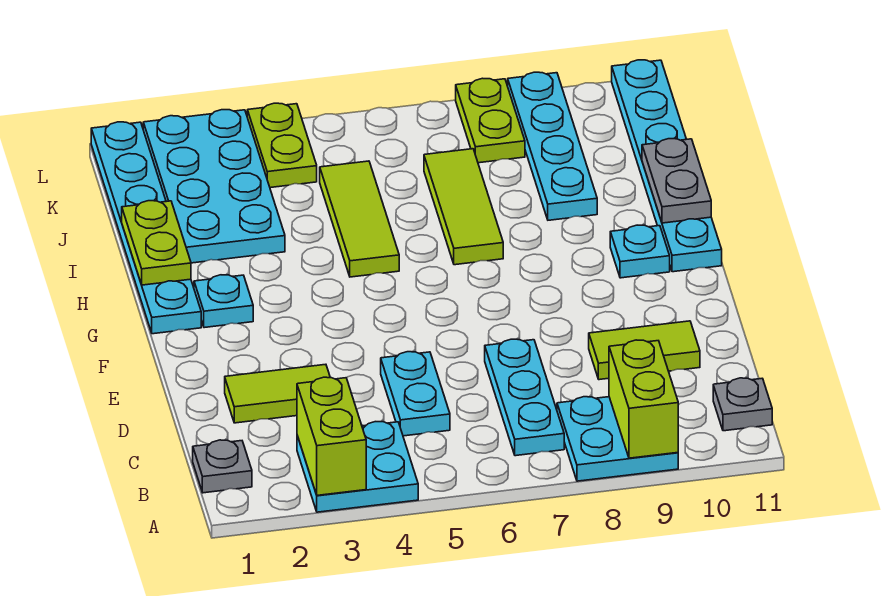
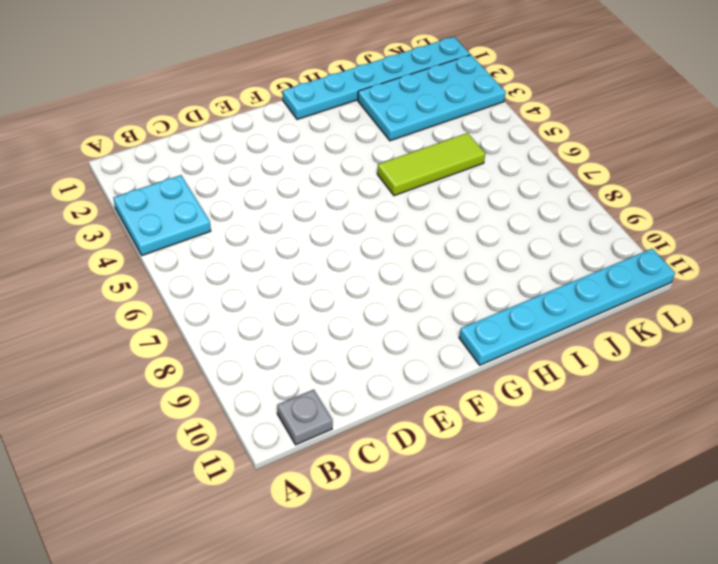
none -> cyan plate A8:B9 level 1
none -> grey plate B1 level 1
none -> cyan plate B7:D7 level 1

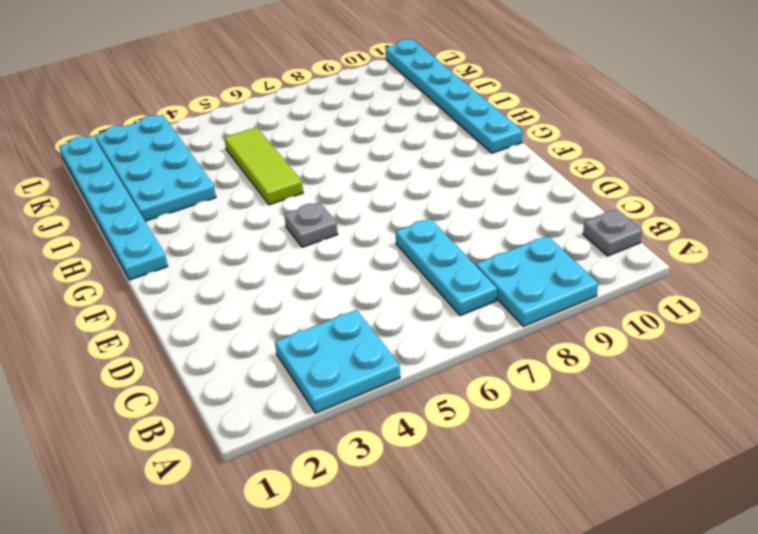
grey plate F5 level 1 -> grey plate B1 level 1
none -> cyan plate C5:D5 level 1
none -> lime tile D2:D3 level 1
none -> lime tile D9:D10 level 1

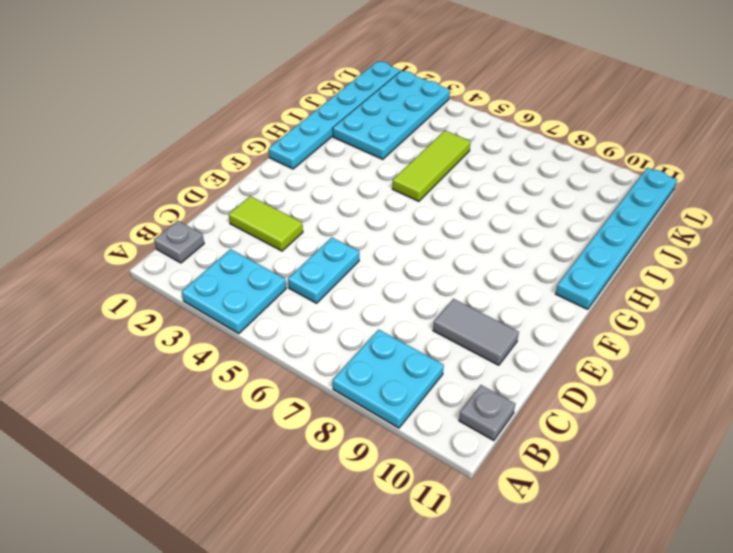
grey tile D9:D10 level 1 -> lime tile D9:D10 level 1
none -> cyan plate B7:D7 level 1
none -> cyan plate G2 level 1
none -> cyan plate G10 level 1

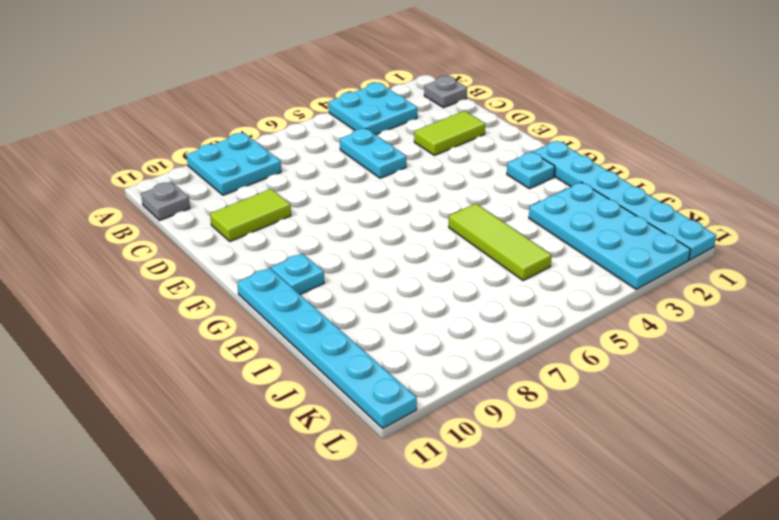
none -> cyan plate B7:D7 level 1
none -> lime tile H7:J7 level 1
none -> cyan plate I9:L9 level 1

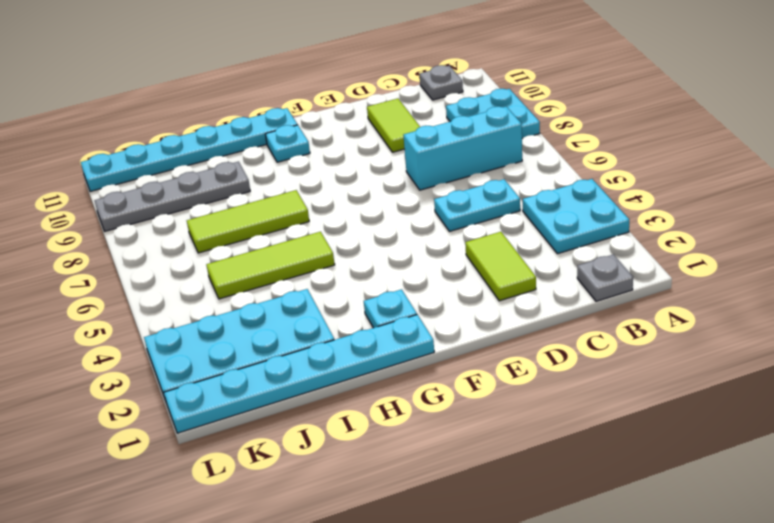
cyan brick B7:D7 level 1 -> cyan plate B7:D7 level 1
grey plate I9:L9 level 1 -> cyan plate I9:L9 level 1
none -> lime plate K4:L4 level 1
none -> lime plate K8:L8 level 1
none -> lime brick A3:B3 level 2

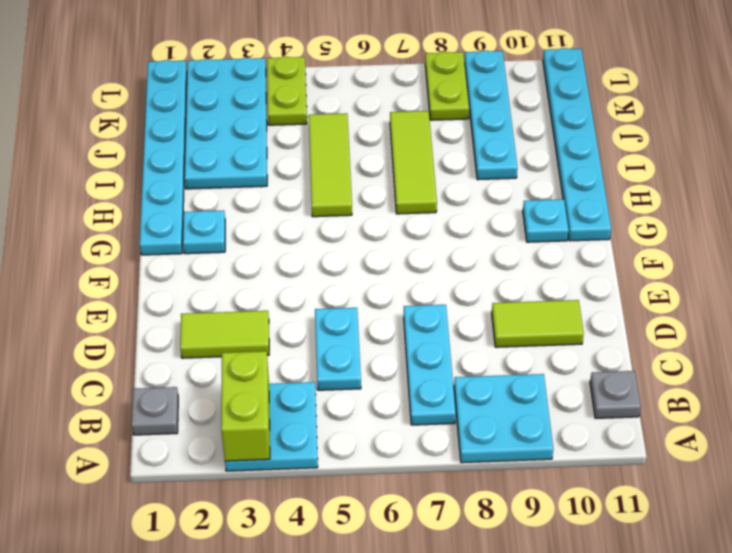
none -> lime brick A9:B9 level 2
none -> lime plate H1:I1 level 2
none -> grey plate H11:I11 level 2

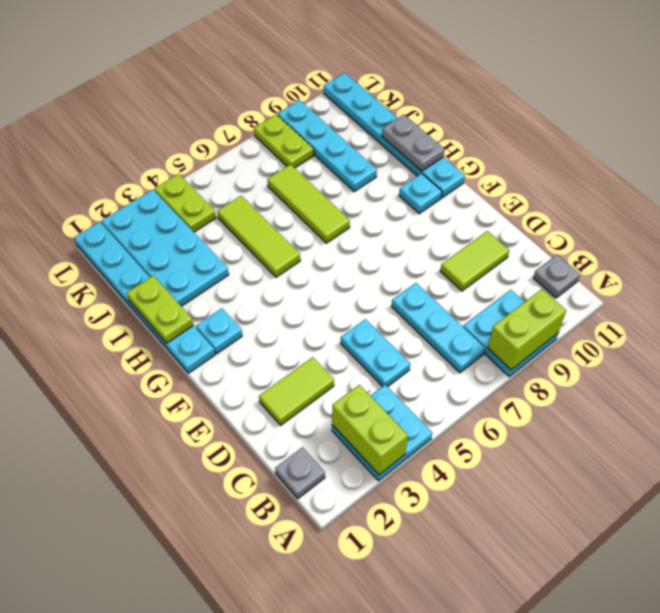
lime brick A8:A9 level 2 -> lime brick A9:B9 level 2

